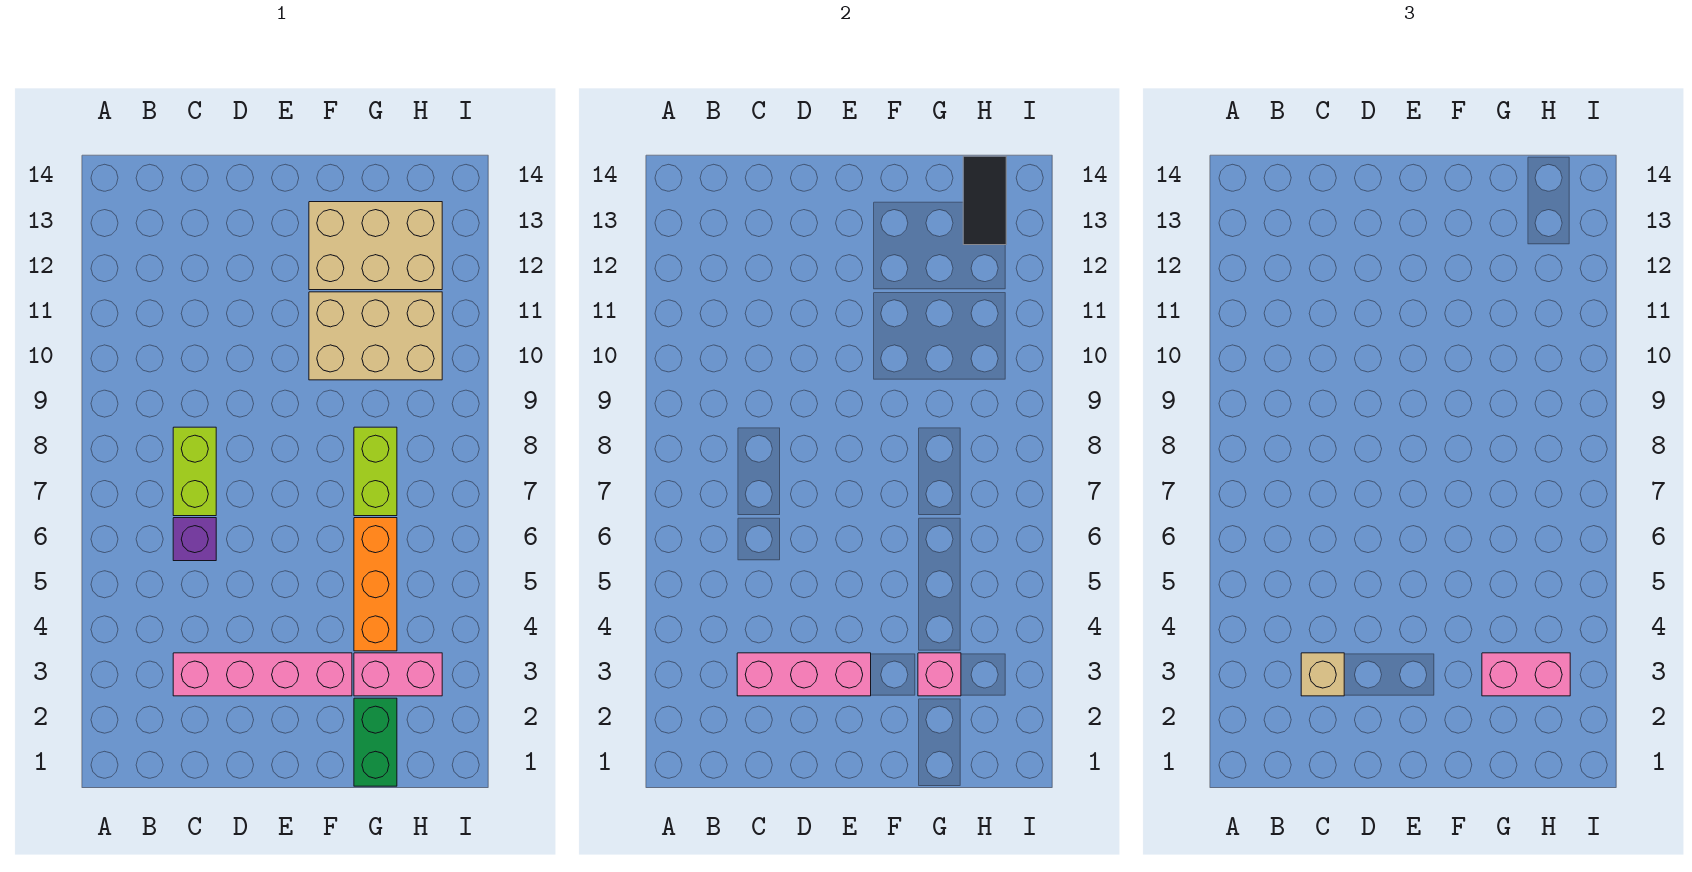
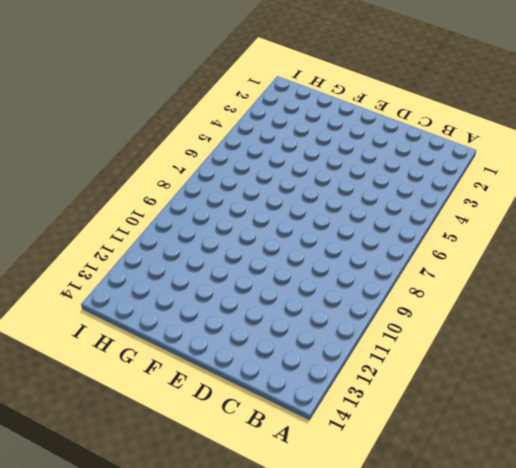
none -> pink brick C3:F3 level 1
none -> purple brick C6 level 1
none -> lime brick C7:C8 level 1

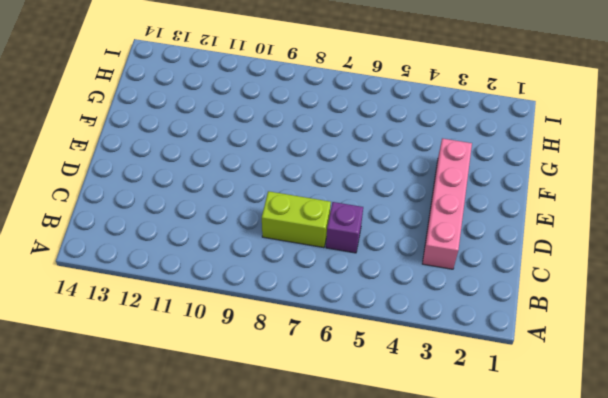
none -> tan brick F10:H11 level 1
none -> tan brick F12:H13 level 1
none -> green brick G1:G2 level 1

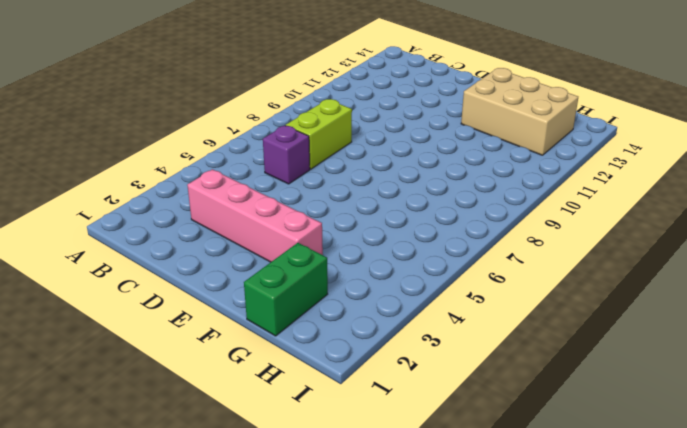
none -> tan brick F10:H11 level 1
none -> pink brick G3:H3 level 1
none -> orange brick G4:G6 level 1

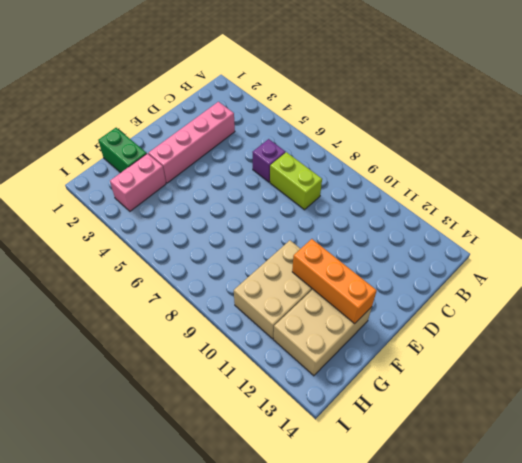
orange brick F11:F13 level 2 -> orange brick G4:G6 level 1
none -> lime brick G7:G8 level 1
none -> pink brick C3:E3 level 2
none -> pink brick G3 level 2

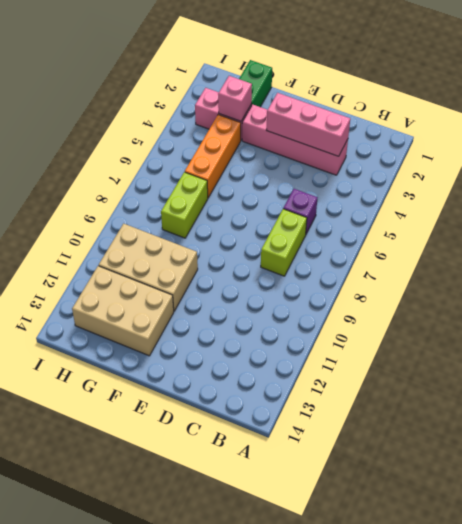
none -> black tile H13:H14 level 2
none -> tan brick C3 level 3
none -> pink brick G3:H3 level 3

